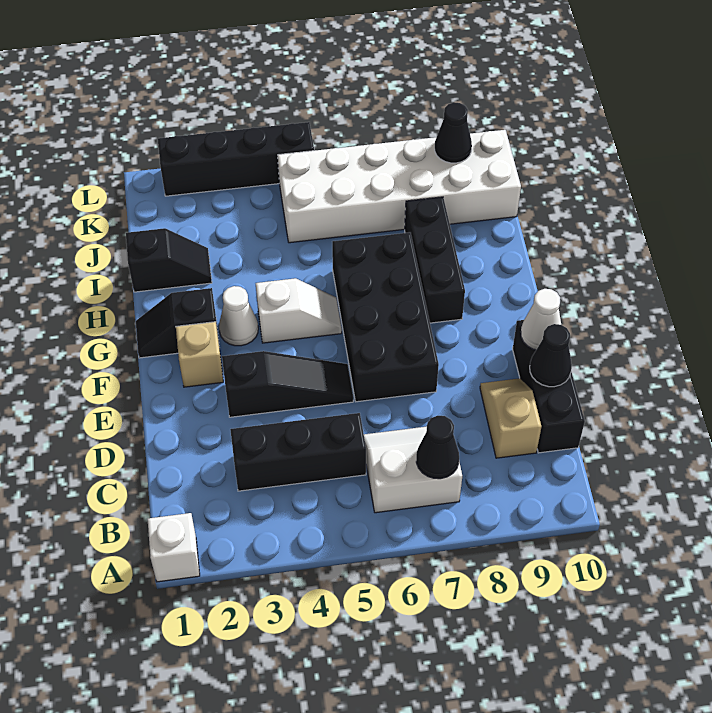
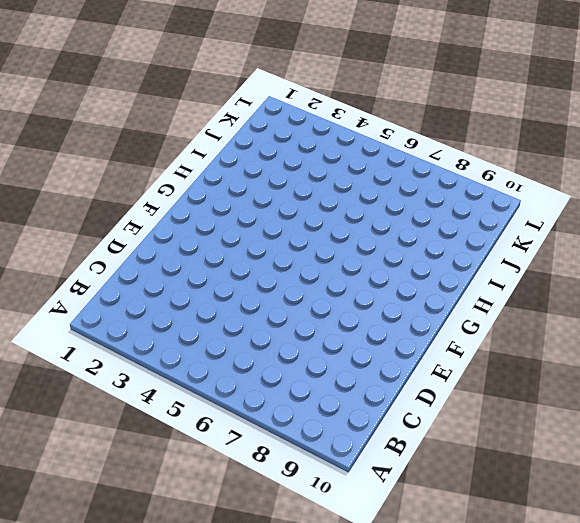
none -> white brick A1 level 1
none -> white slope B6:C7 level 1 top B
none -> black brick C3:C5 level 1

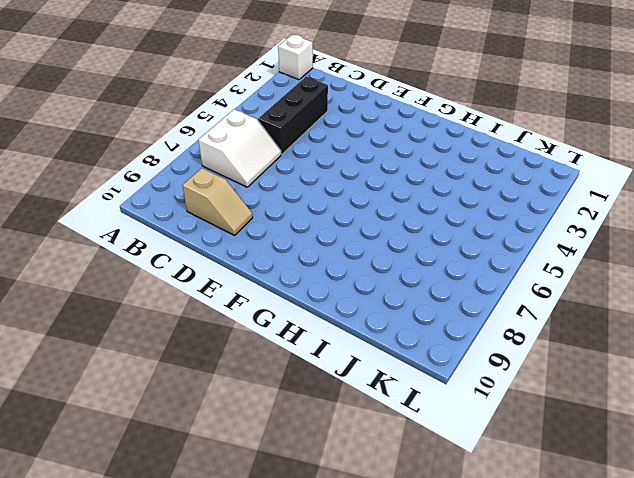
none -> black brick C10:E10 level 1
none -> black slope E3:E5 level 1 top 3
none -> black brick E6:H7 level 1

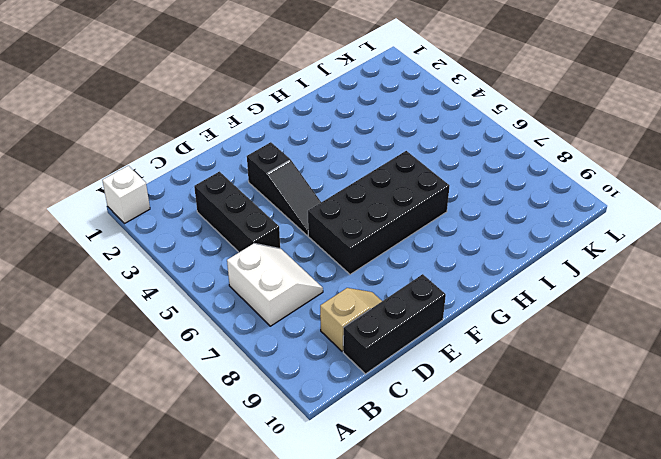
none -> tan brick F2 level 1
none -> black slope G1:G2 level 1 top 2
none -> white cone G3 level 1

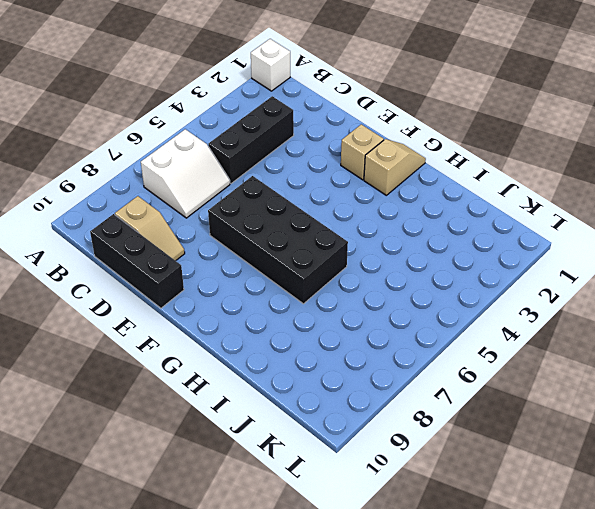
tan slope G1:G2 level 1 top 2 -> black slope G1:G2 level 1 top 2
none -> black slope E3:E5 level 1 top 3
none -> white cone G3 level 1
none -> white slope G4:G5 level 1 top 4

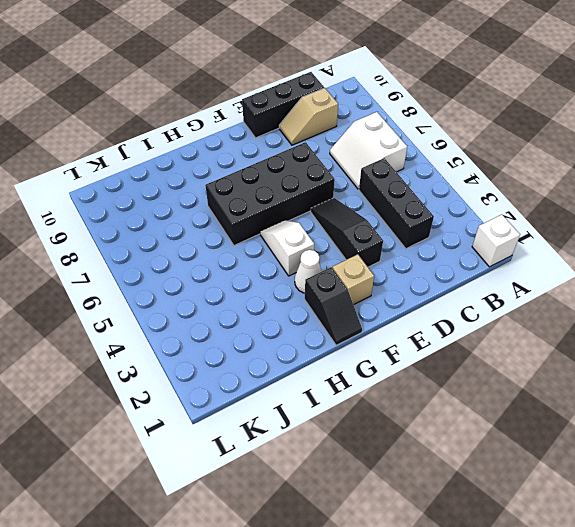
none -> black brick G8:I8 level 1
none -> black slope I1:I2 level 1 top 1
none -> white brick J5:K10 level 1

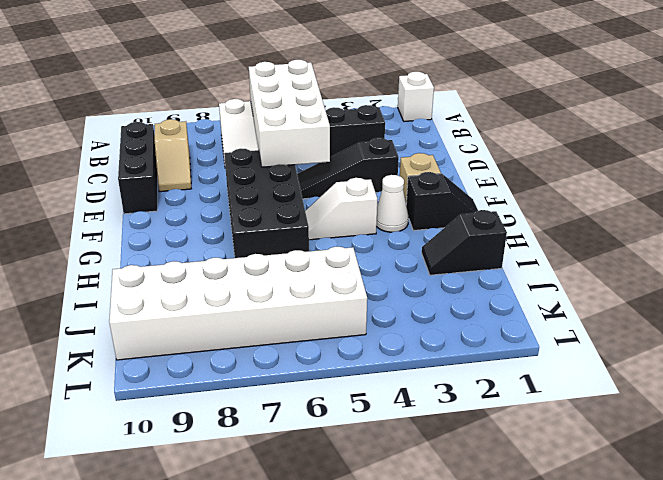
white brick B5:E6 level 2 -> none
none -> black brick G8:I8 level 1
none -> black brick L2:L5 level 1
none -> black cone B7 level 2

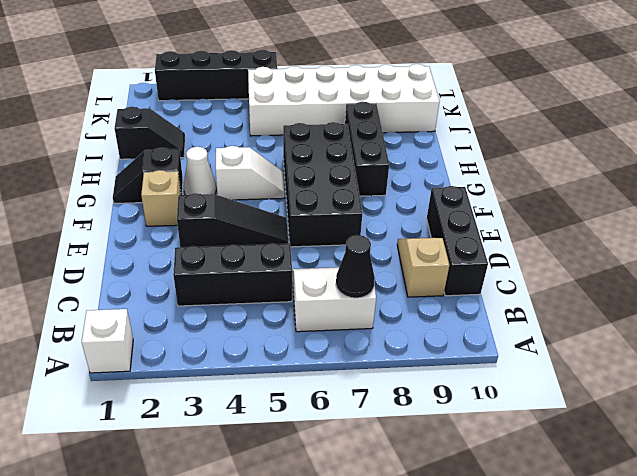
none -> black cone D10 level 2
none -> white cone E10 level 2
none -> black cone K9 level 2

